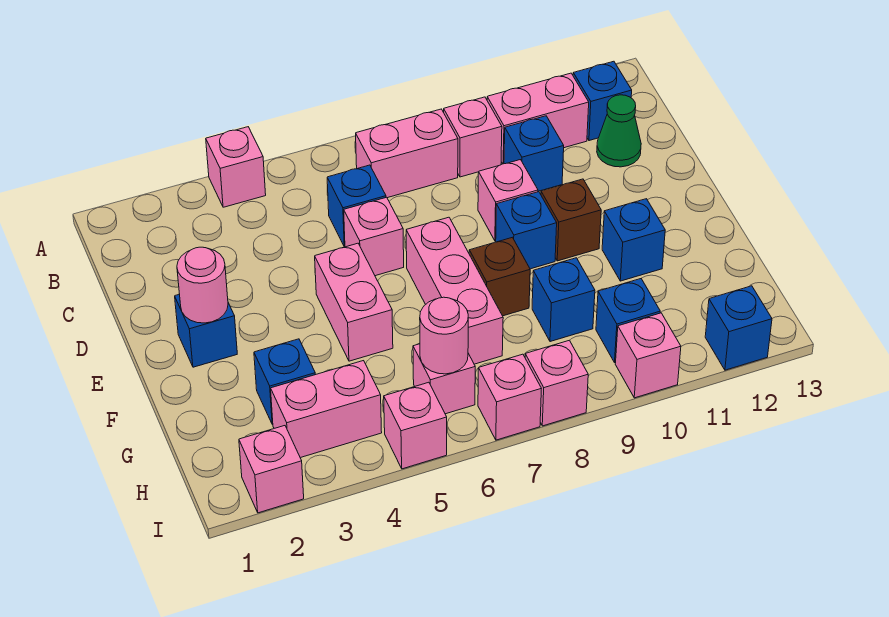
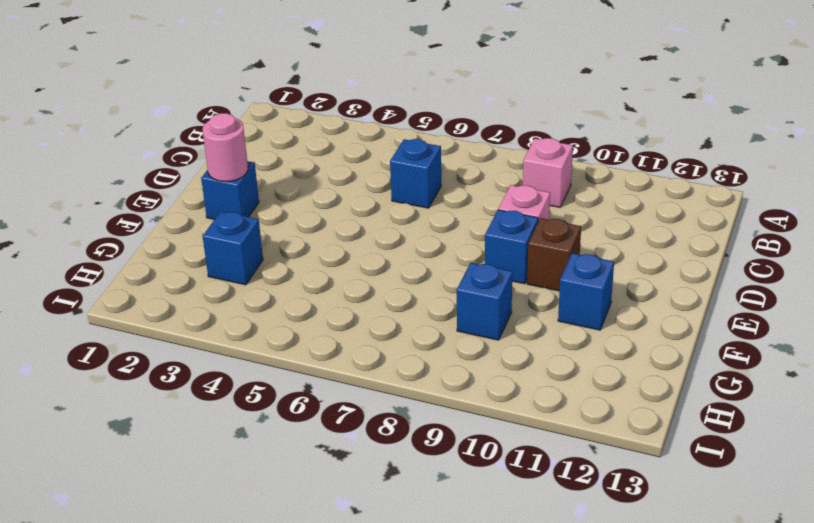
none -> pink brick A4 level 1
none -> pink brick B7:B8 level 1
none -> pink brick B10:B11 level 1
none -> blue brick B12 level 1

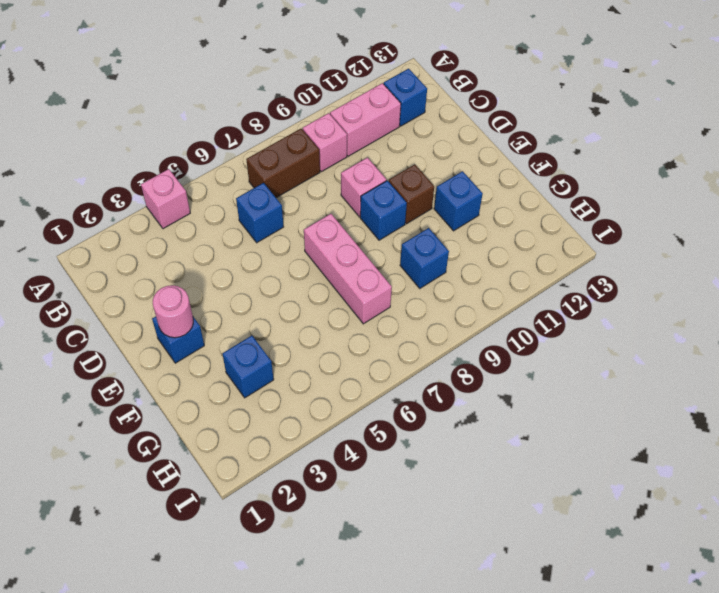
brown brick B7:B8 level 1 -> pink brick B7:B8 level 1
none -> blue brick C10 level 1
none -> green cone C12 level 1
none -> pink brick D6 level 1
none -> pink brick E5:F5 level 1

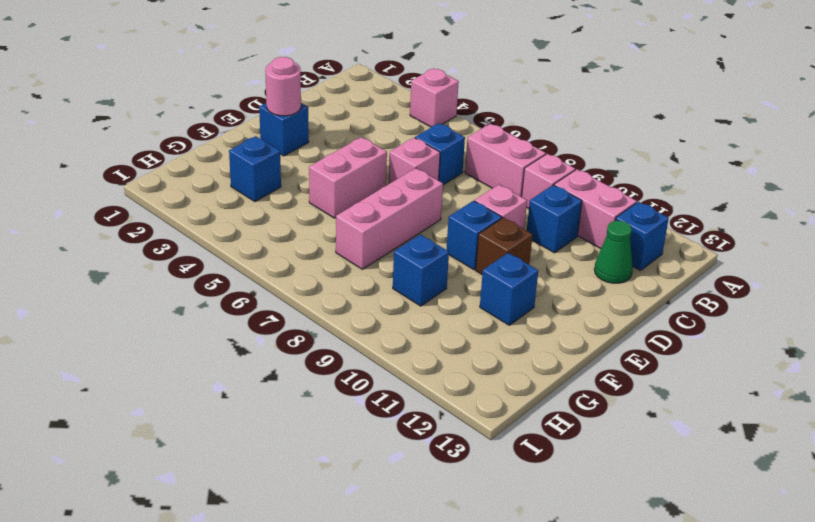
none -> brown brick F8 level 1
none -> pink brick H3:H4 level 1
none -> pink brick H6 level 1
none -> blue brick H10 level 1

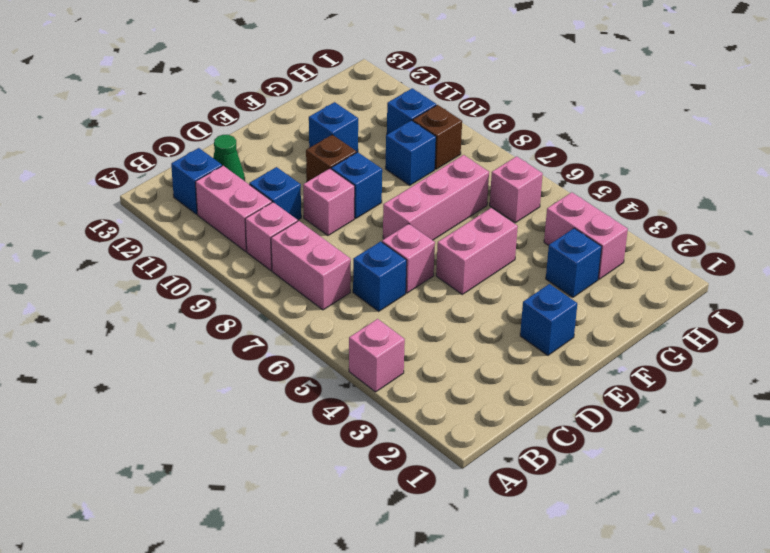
brown brick H9 level 1 -> brown brick F8 level 1
none -> pink brick I2 level 1
none -> pink brick I5 level 1
none -> pink brick I7 level 1
none -> pink brick I8 level 1

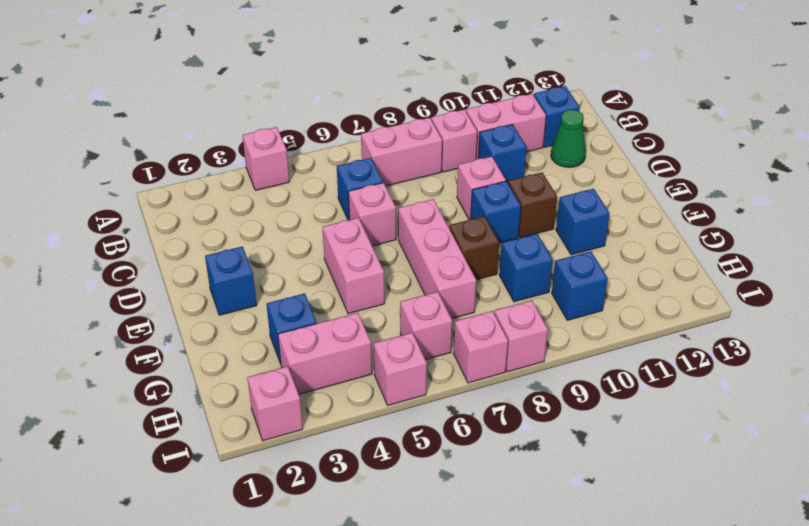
none -> pink brick I10 level 1
none -> blue brick I12 level 1
none -> pink round brick E2 level 2
none -> pink round brick H6 level 2

